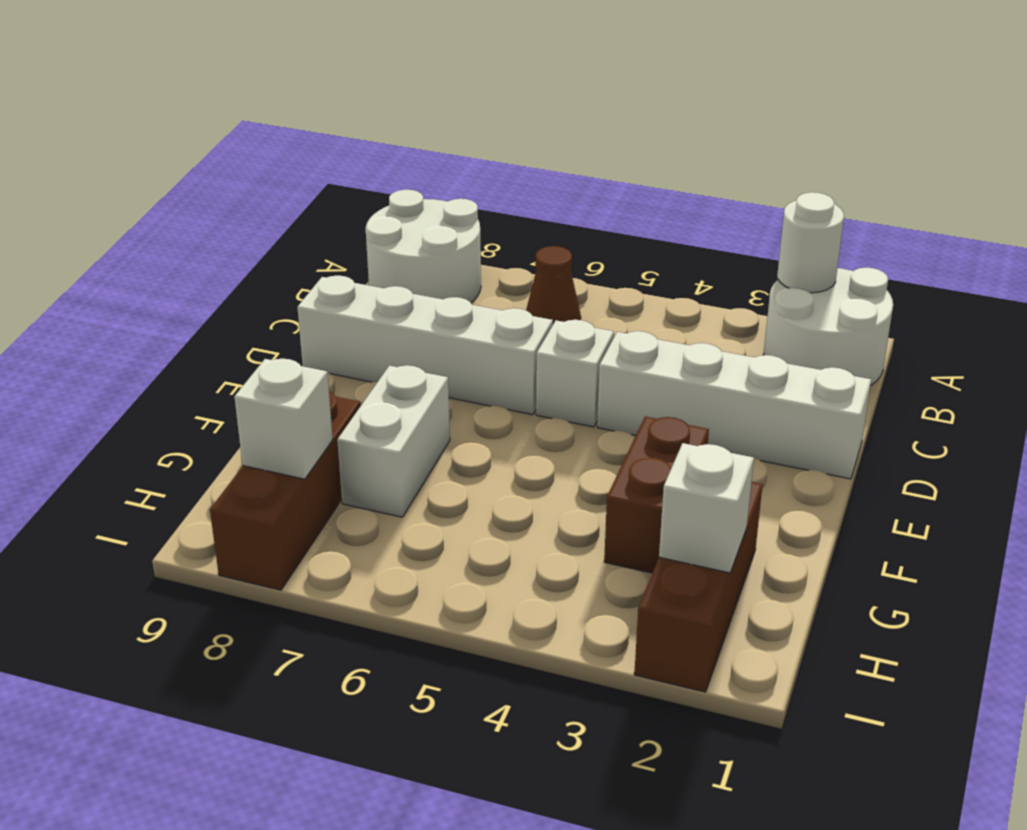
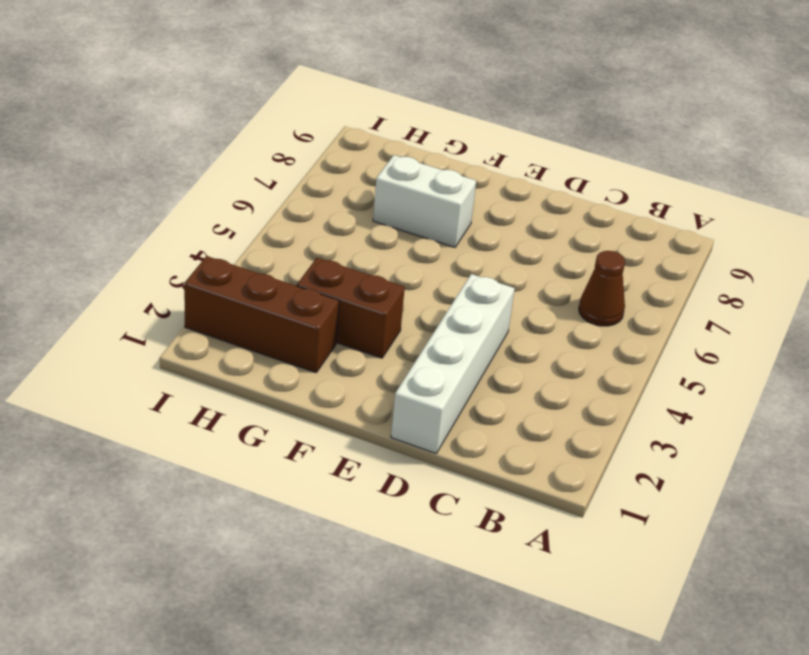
none -> white round brick A1:B2 level 1
none -> white round brick A8:B9 level 1
none -> white brick D5 level 1

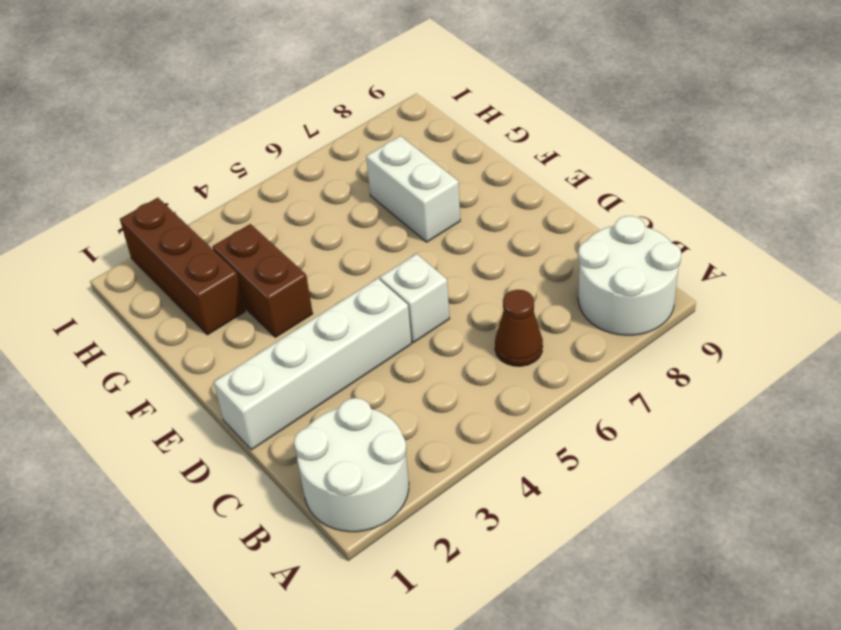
none -> white brick D6:D9 level 1
none -> brown brick G8:I8 level 1
none -> white round brick A2 level 2

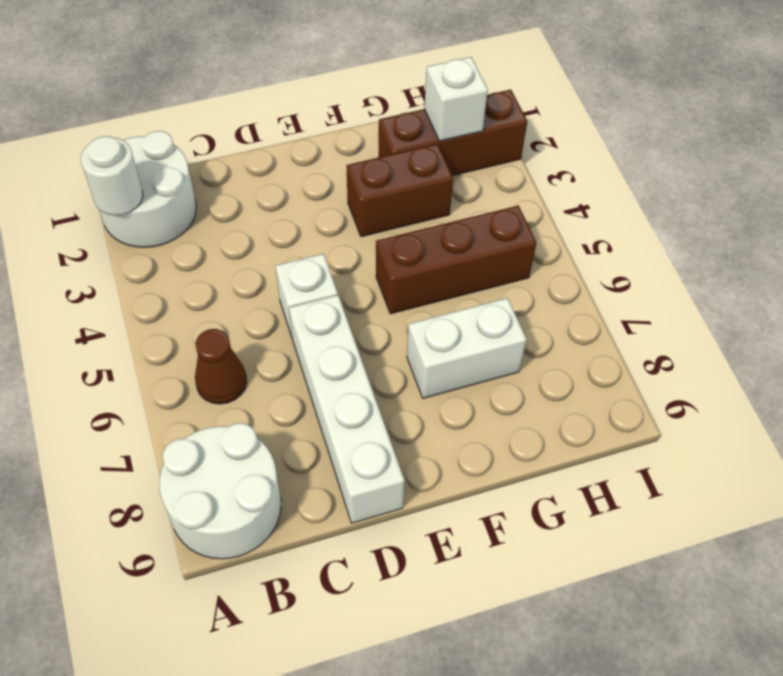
brown brick F5:H5 level 1 -> brown brick G8:I8 level 1
none -> white brick D1:D4 level 1
none -> white brick H8 level 2

